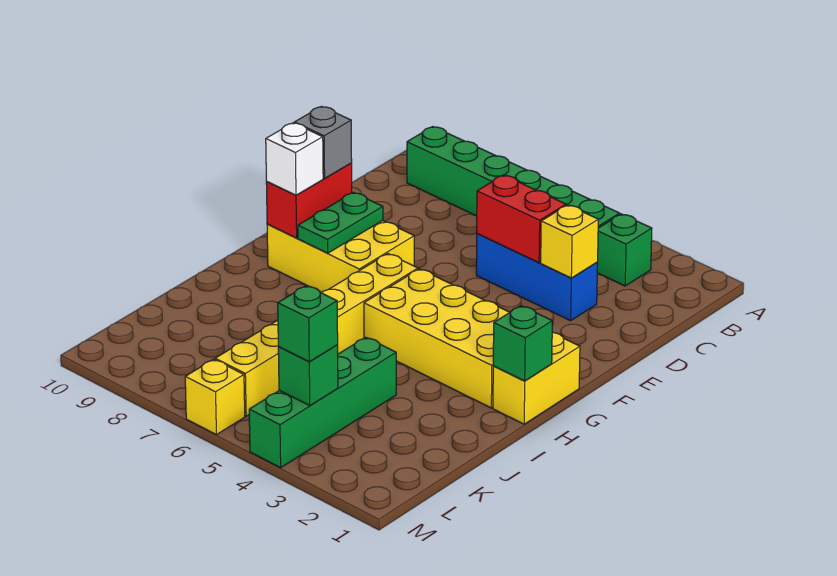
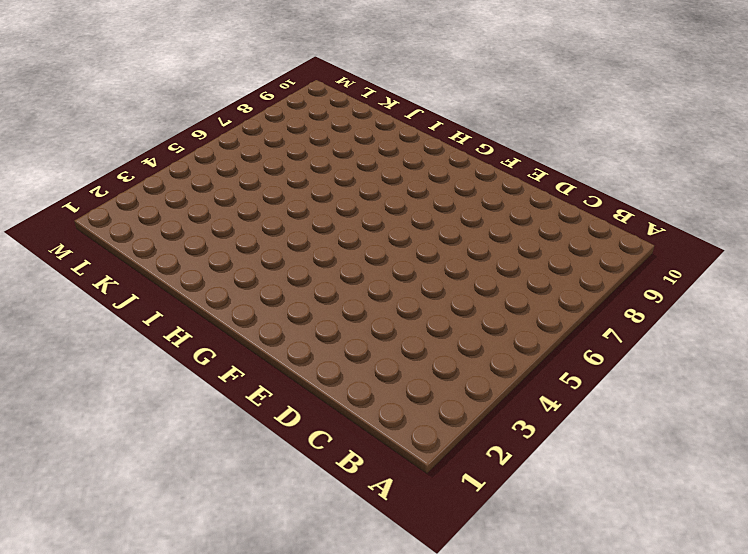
none -> green brick B3 level 1
none -> green brick B4:B9 level 1
none -> blue brick D3:D5 level 1

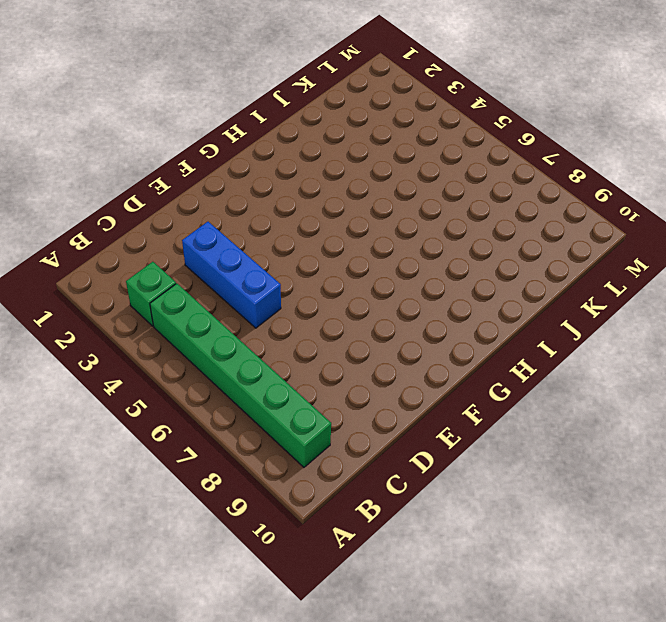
none -> yellow brick F7:G9 level 1
none -> yellow brick G1:H1 level 1
none -> yellow brick G2:H5 level 1

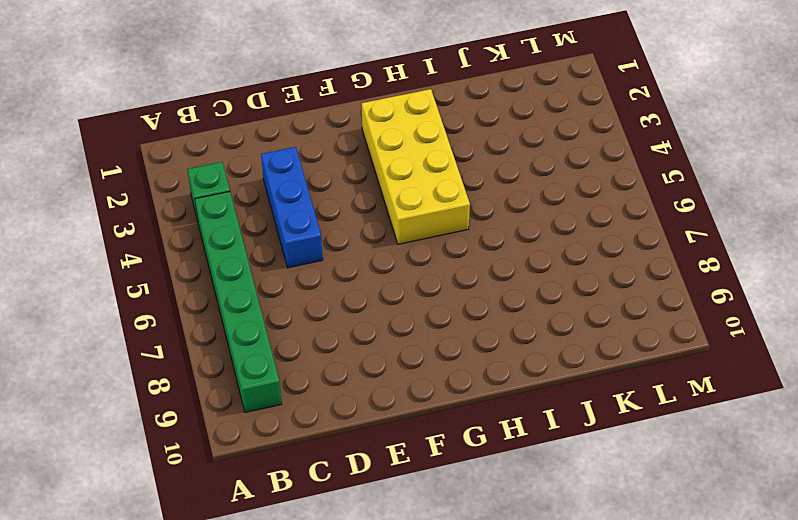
none -> yellow brick F7:G9 level 1
none -> yellow brick G1:H1 level 1
none -> yellow brick G6:L6 level 1

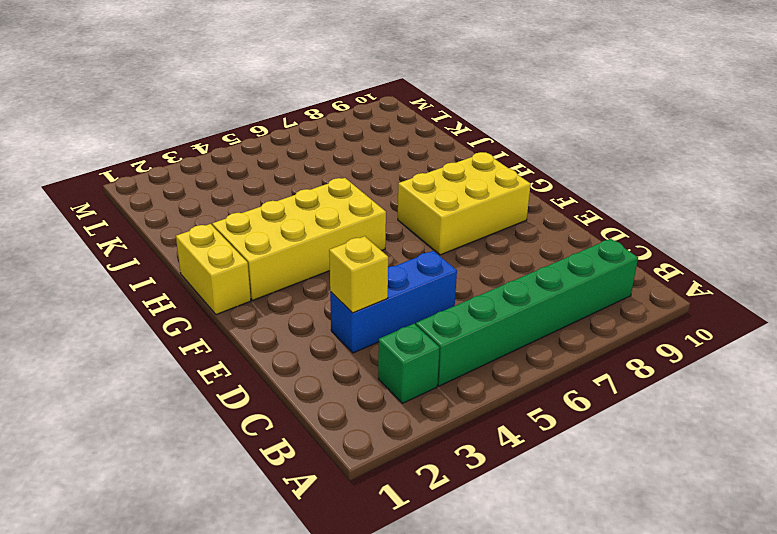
none -> yellow brick G6:L6 level 1
none -> green brick J4:M4 level 1
none -> yellow brick M6 level 1

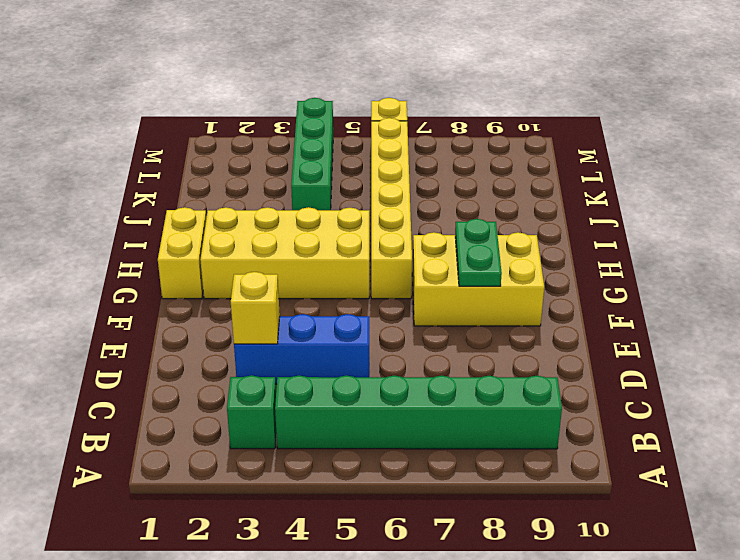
none -> red brick D4:D5 level 2
none -> red brick F9:G9 level 2
none -> green brick H1 level 2

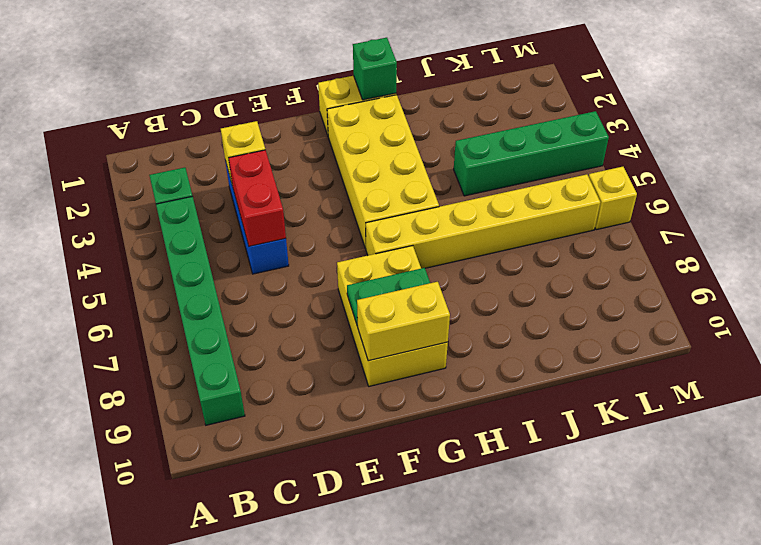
yellow brick F9:G9 level 2 -> red brick F9:G9 level 2
none -> green brick L4 level 2
none -> grey brick F9 level 3
none -> white brick G9 level 3

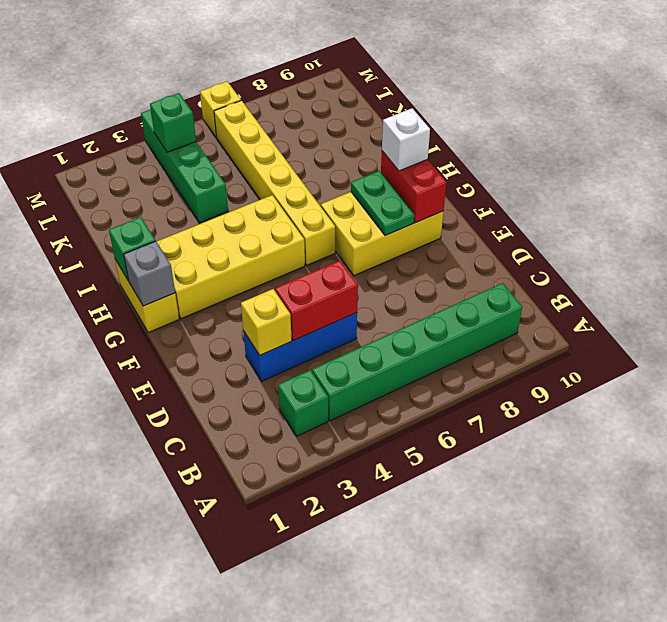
grey brick G1 level 2 -> grey brick F9 level 3
none -> green brick L4 level 3

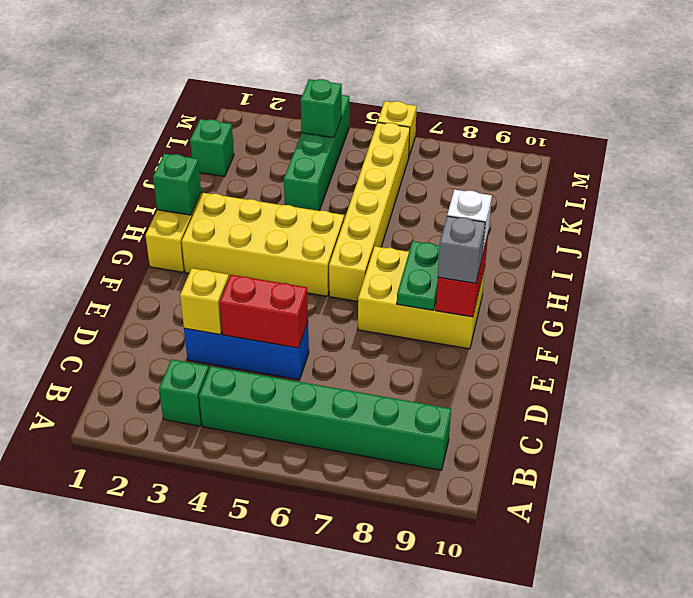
green brick K1 level 1 -> green brick L4 level 3

